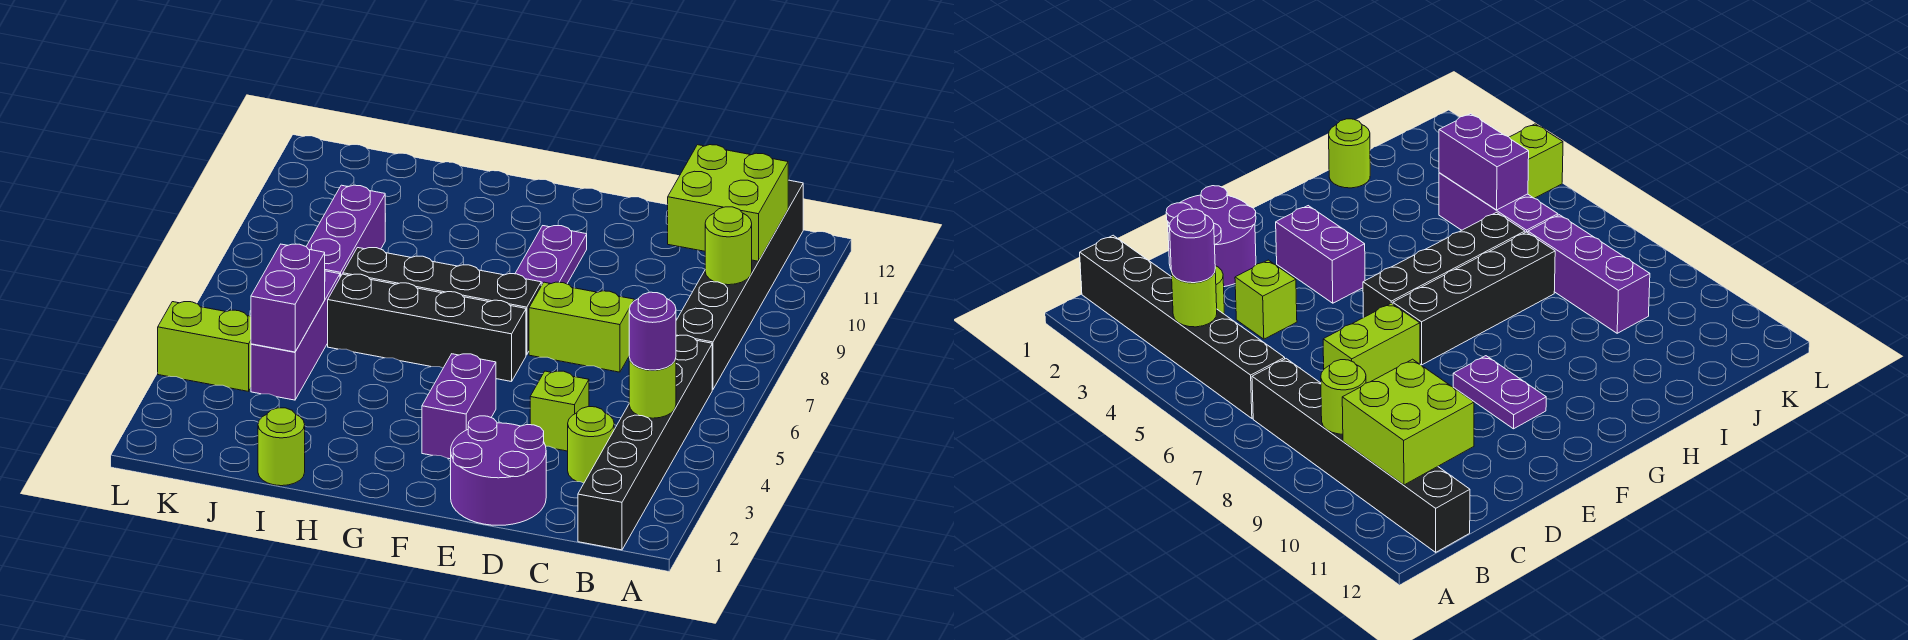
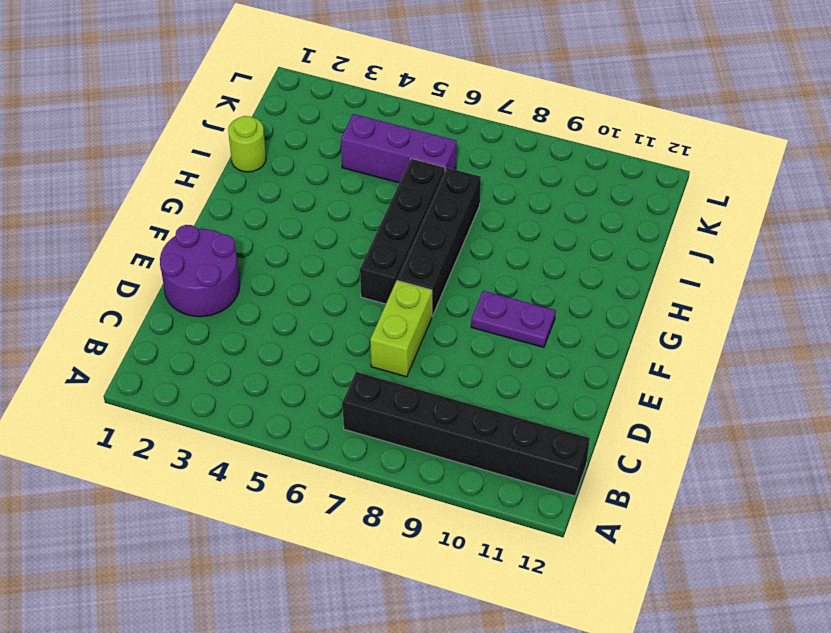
none -> black brick B1:B6 level 1
none -> lime round brick C3 level 1
none -> lime brick D4 level 1

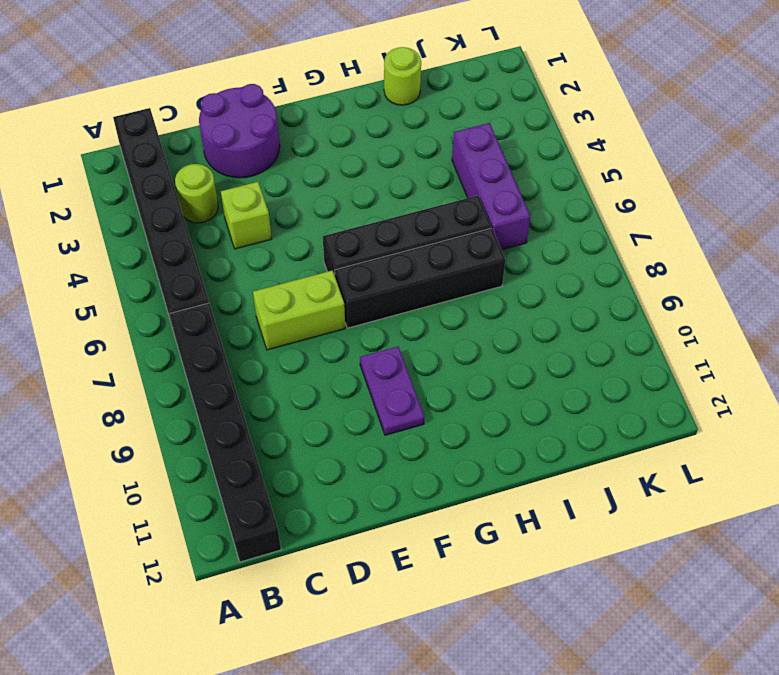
none -> purple brick F3:F4 level 1
none -> purple brick J7:J9 level 1
none -> lime brick K4:L4 level 1

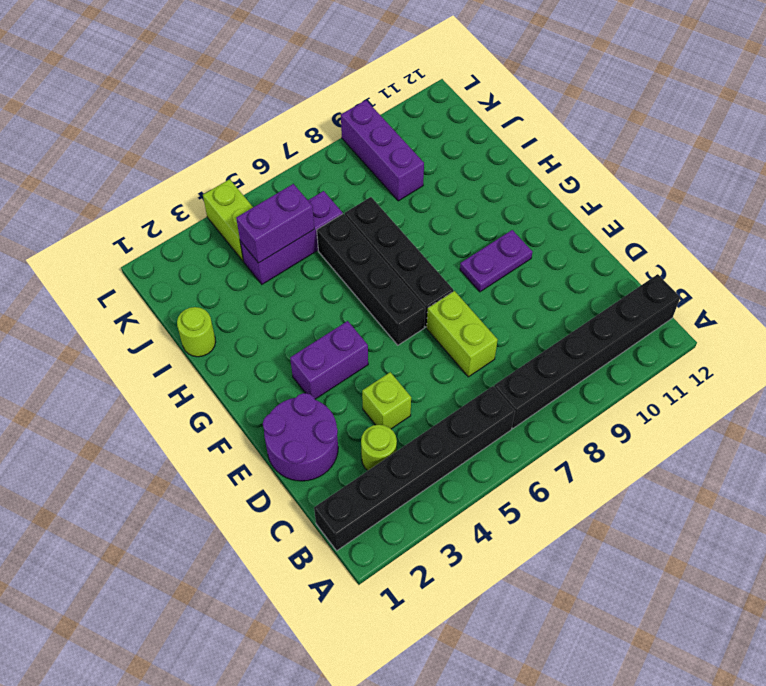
purple brick J9:L9 level 1 -> purple brick J7:J9 level 1
none -> lime round brick B4 level 2
none -> lime round brick B9 level 2
none -> lime brick B10:C11 level 2

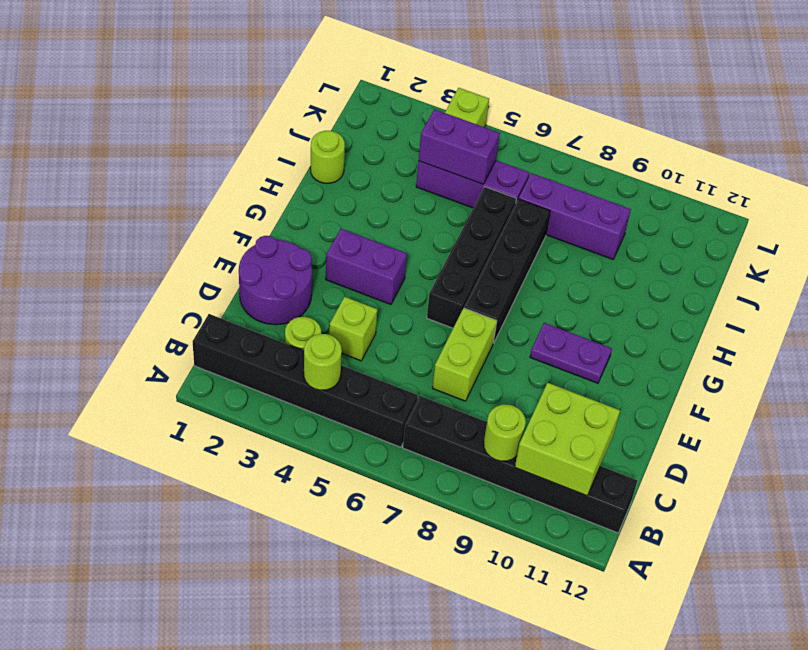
none -> purple round brick B4 level 3

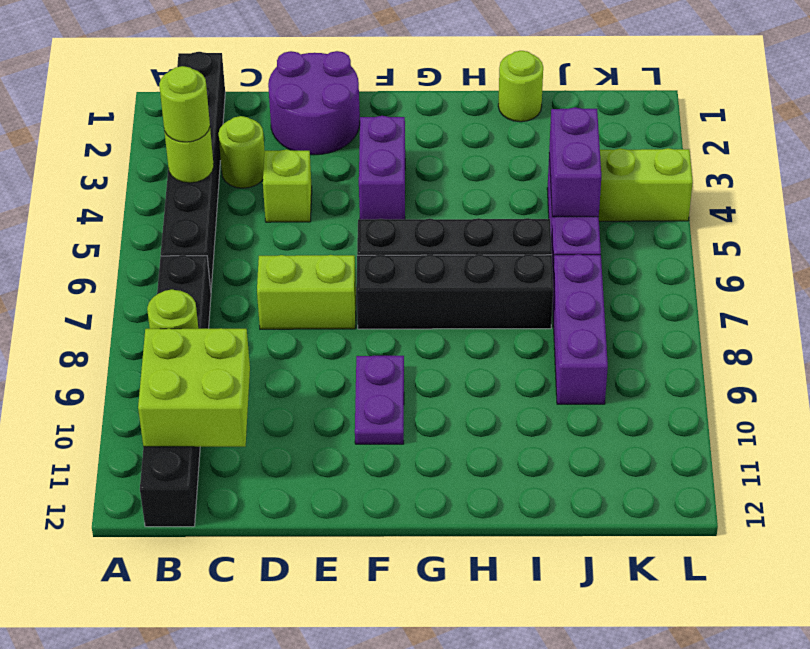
lime round brick B4 level 3 -> purple round brick B4 level 3

